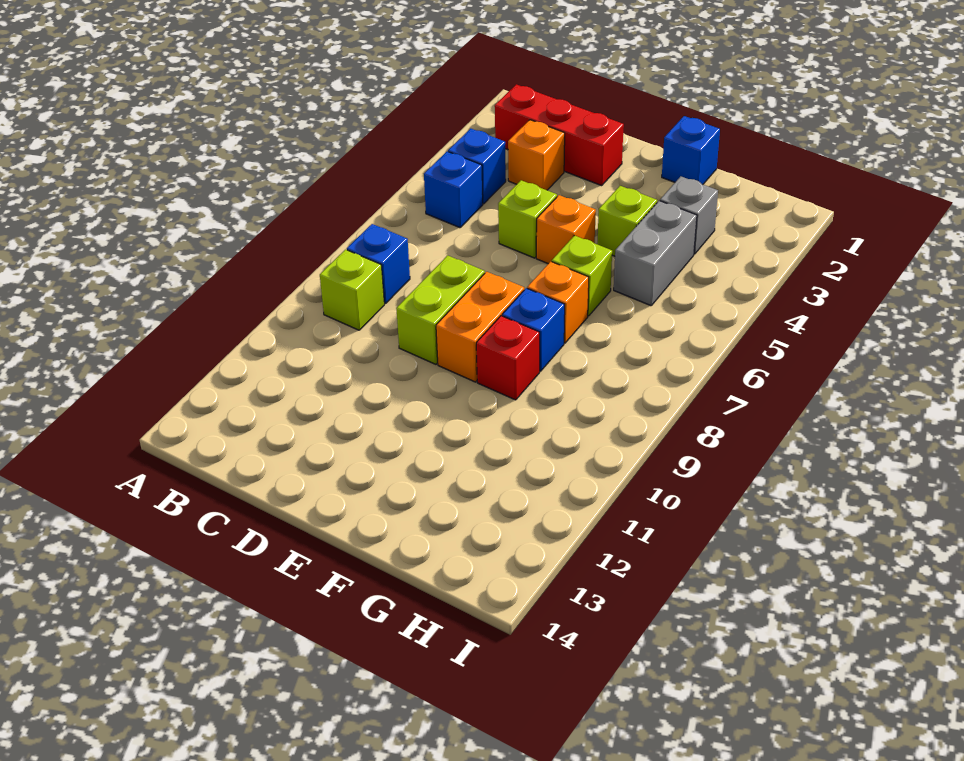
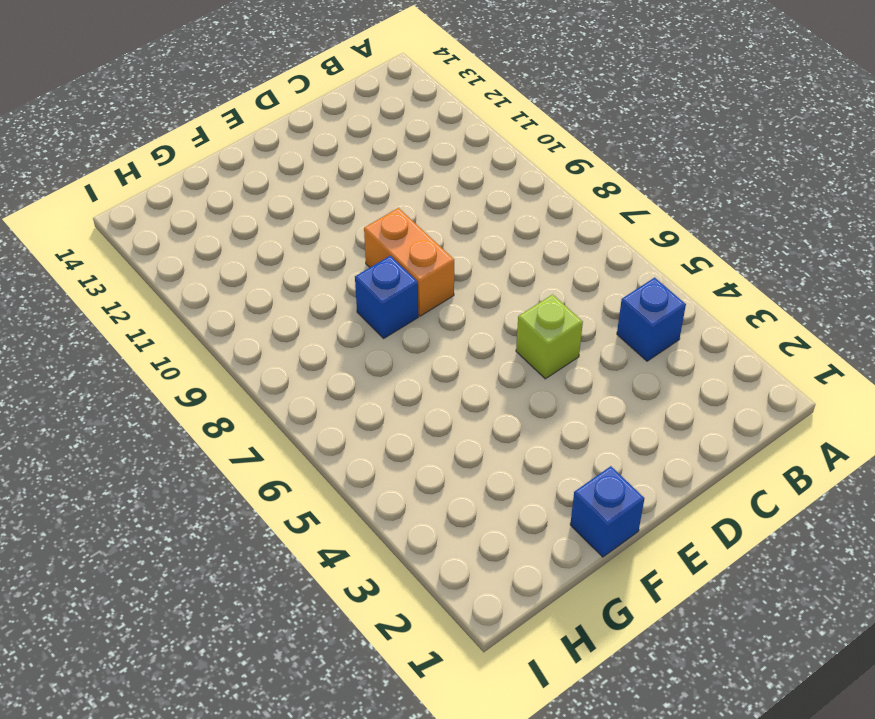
none -> red brick B2:D2 level 1
none -> blue brick B5 level 1
none -> blue brick B8 level 1

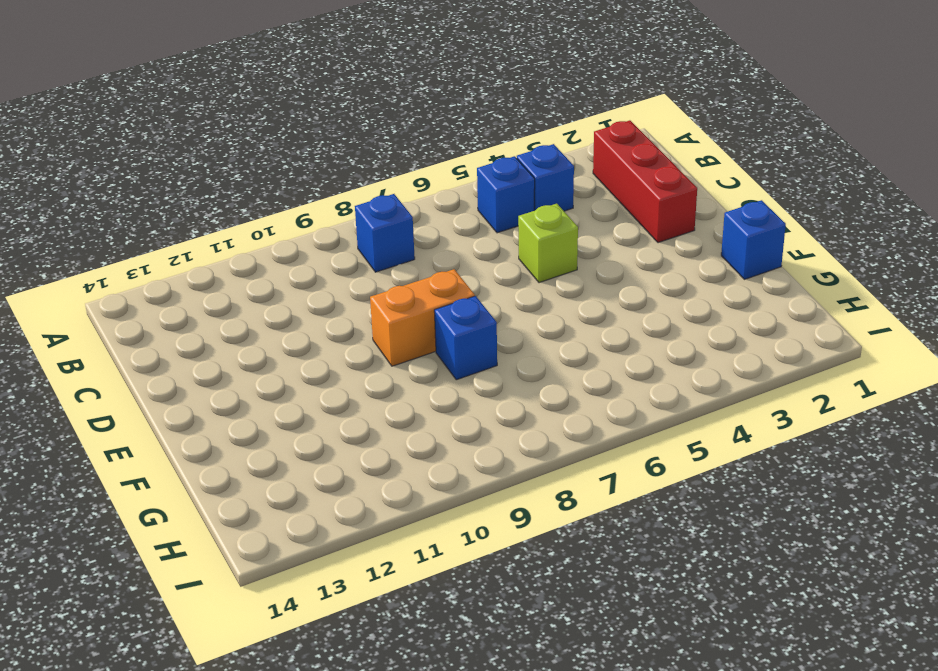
none -> lime brick B9 level 1
none -> orange brick C3 level 1
none -> lime brick D8:D9 level 1

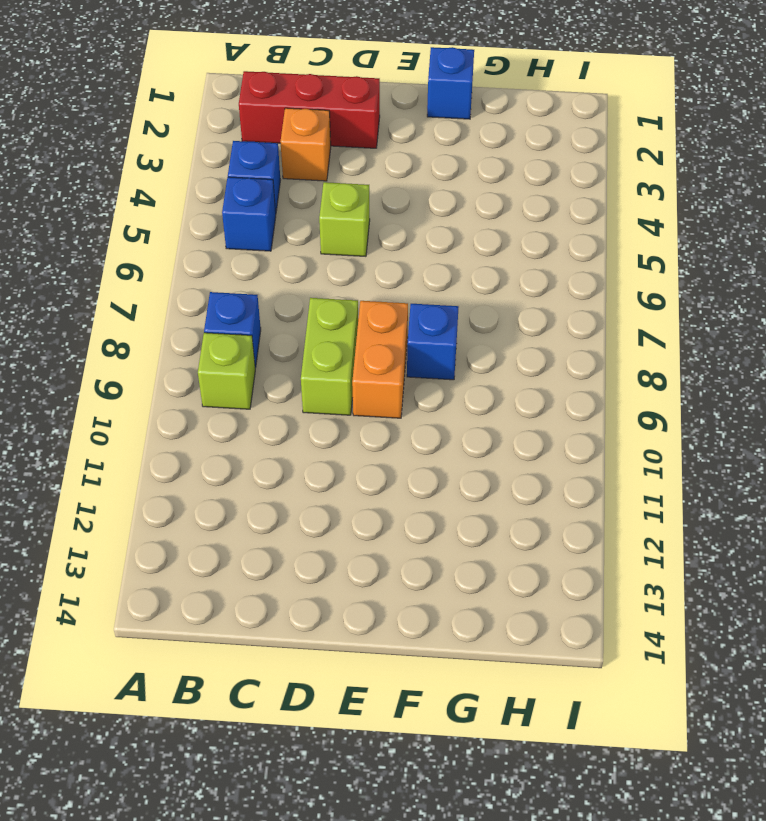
none -> orange brick E5 level 1
none -> lime brick F4 level 1
none -> lime brick F6 level 1

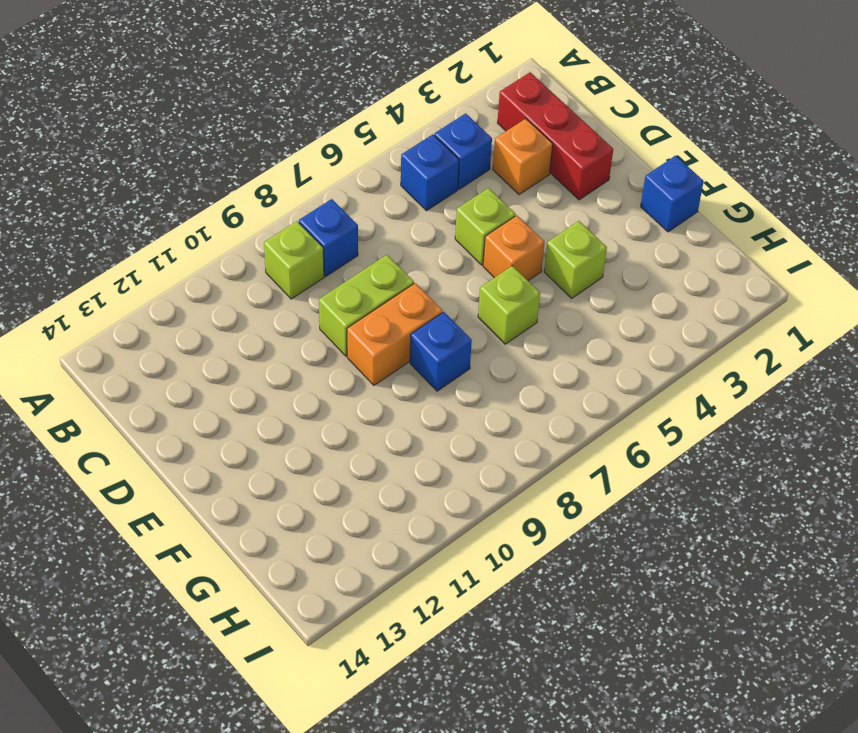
none -> orange brick F7 level 1
none -> red brick F9 level 1
none -> grey brick G3 level 1

